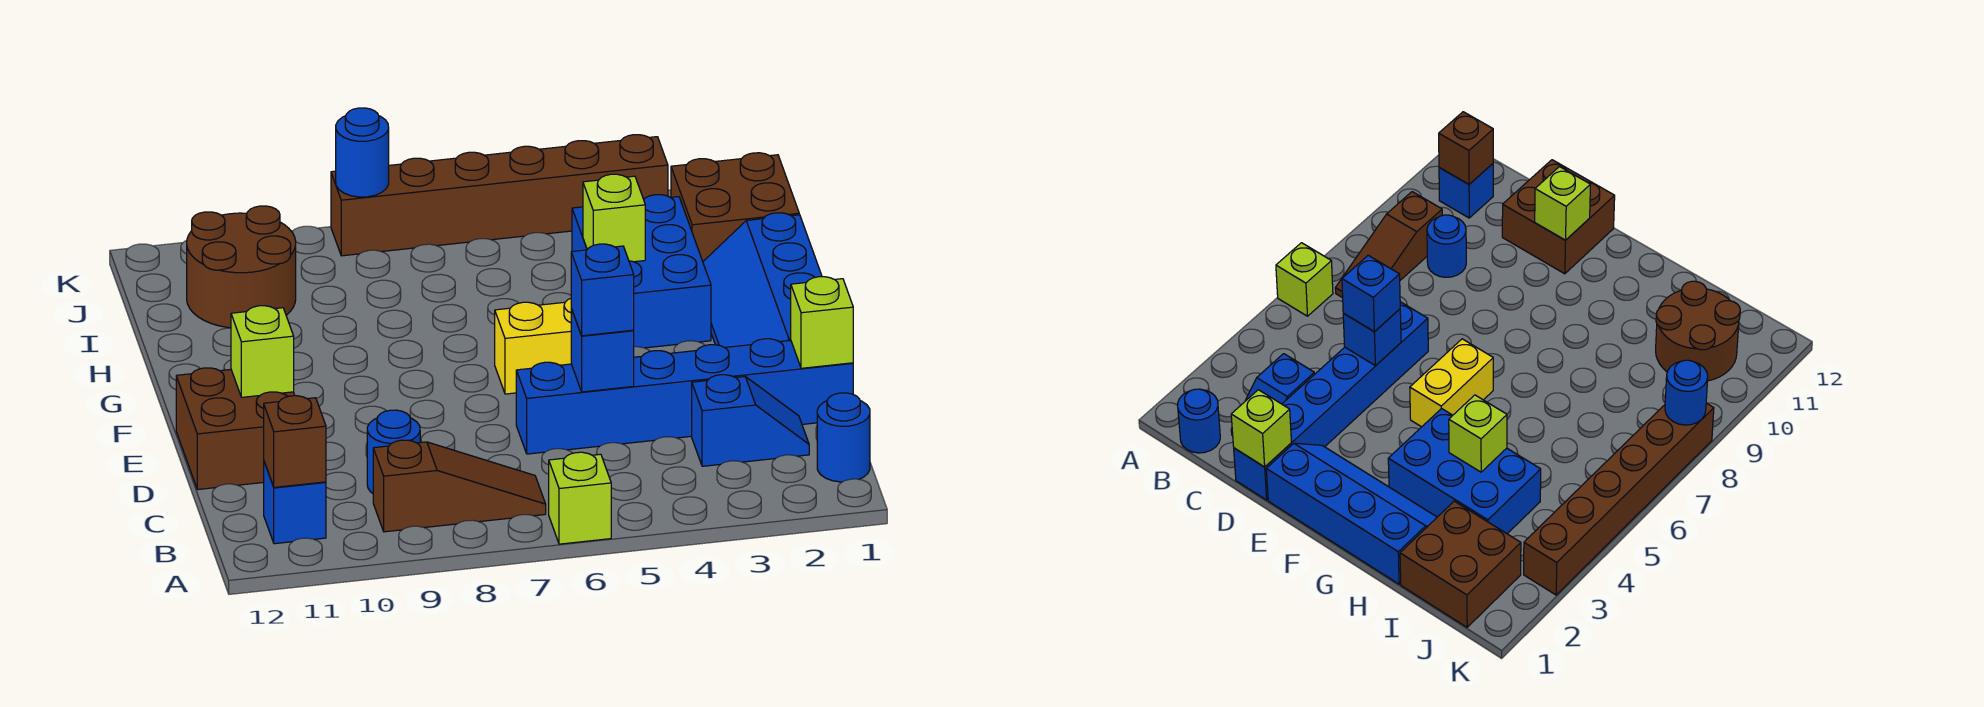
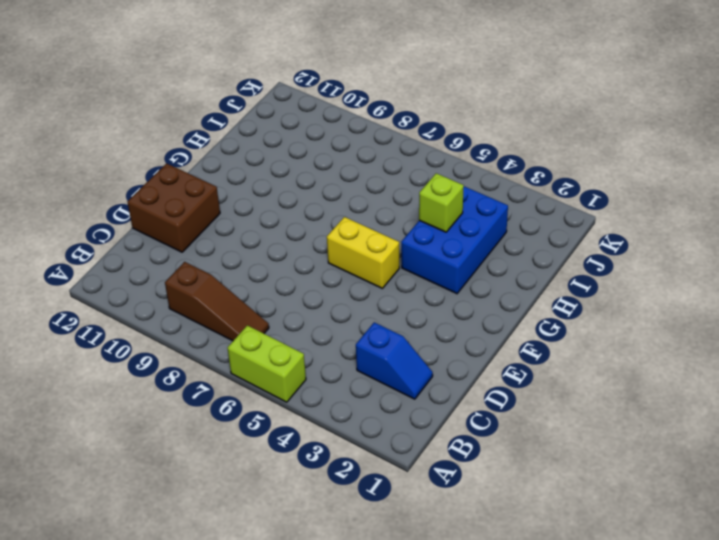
lime brick A5:A6 level 1 -> lime brick A6 level 1
none -> blue round brick B1 level 1
none -> blue brick B11 level 1
none -> blue round brick C9 level 1

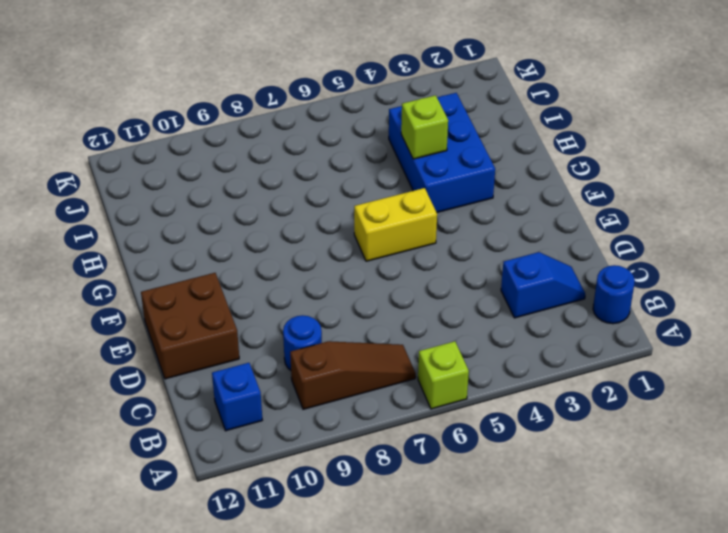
none -> blue brick D1:D6 level 1
none -> blue slope E1:H2 level 1 top 1
none -> brown brick I1:J2 level 1

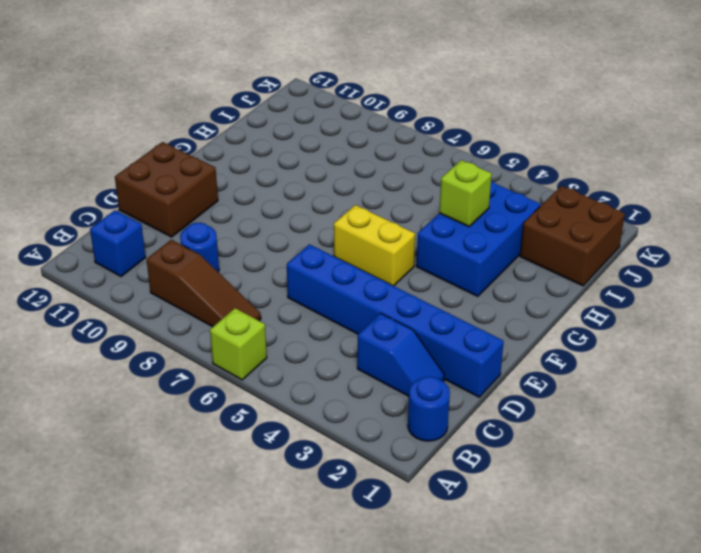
none -> blue slope E1:H2 level 1 top 1
none -> brown round brick I10:J11 level 1
none -> brown brick K3:K8 level 1

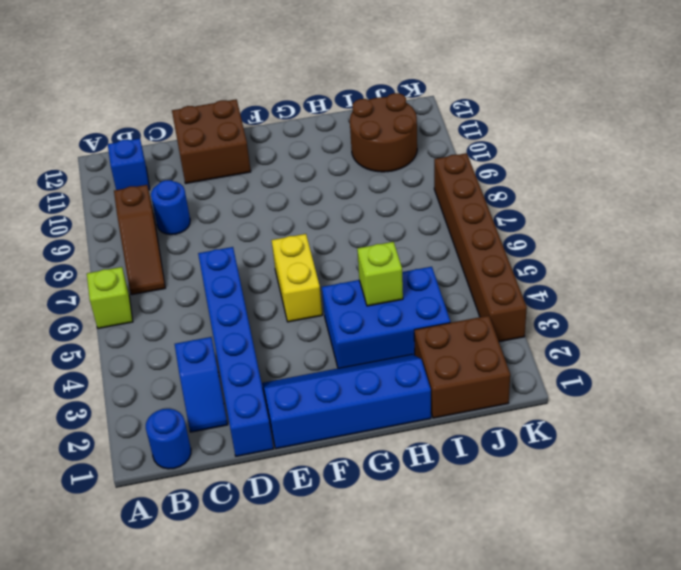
none -> brown brick B11 level 2
none -> lime brick D1 level 2
none -> blue brick D5 level 2

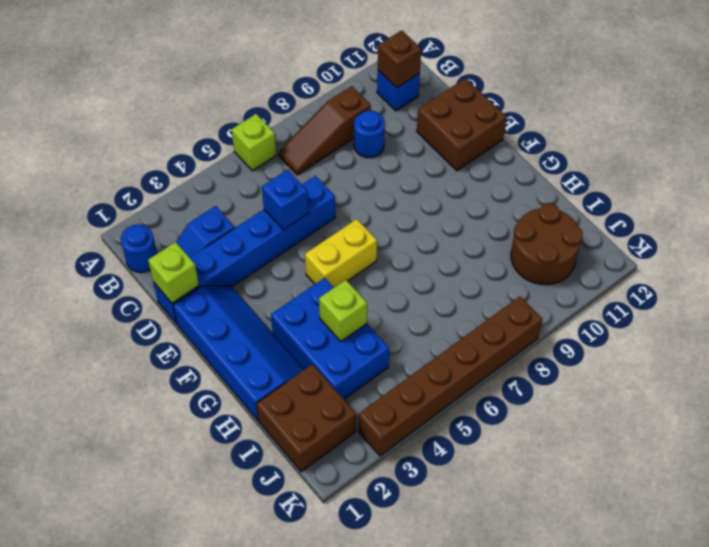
none -> lime brick E11 level 2
none -> blue round brick K8 level 2
none -> blue brick D5 level 3

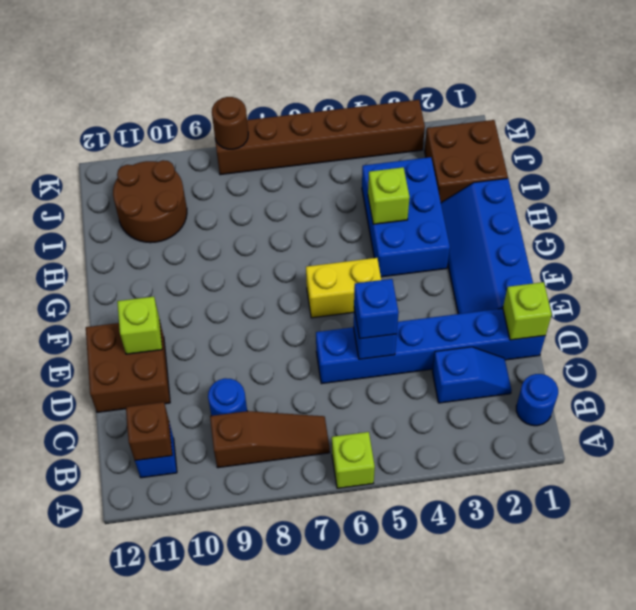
brown round brick K8 level 2 -> blue round brick K8 level 2

